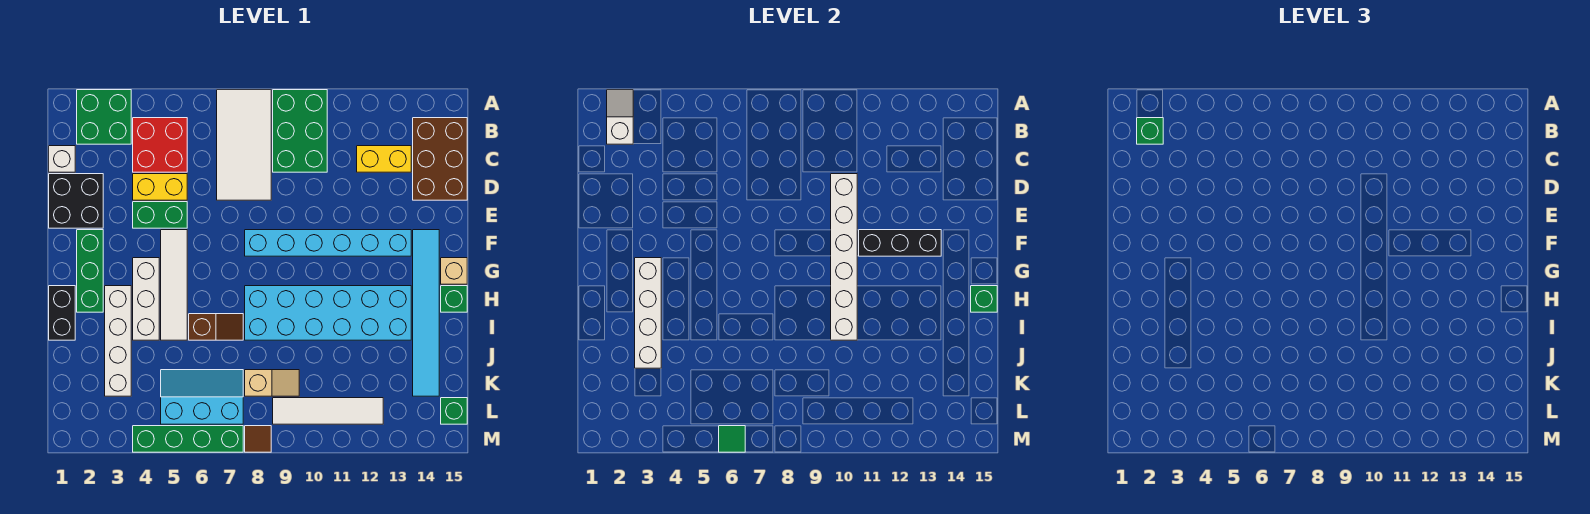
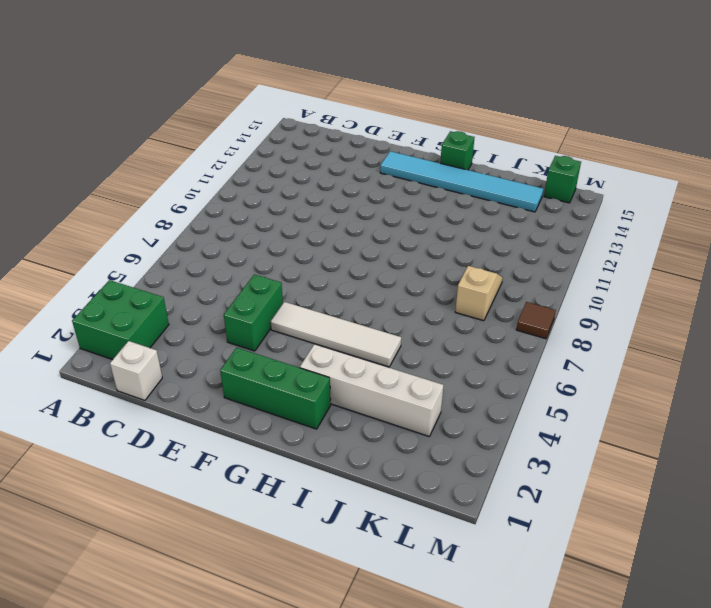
none -> white tile A7:D8 level 1
none -> green brick A9:C10 level 1
none -> red brick B4:C5 level 1
none -> brown brick B14:D15 level 1

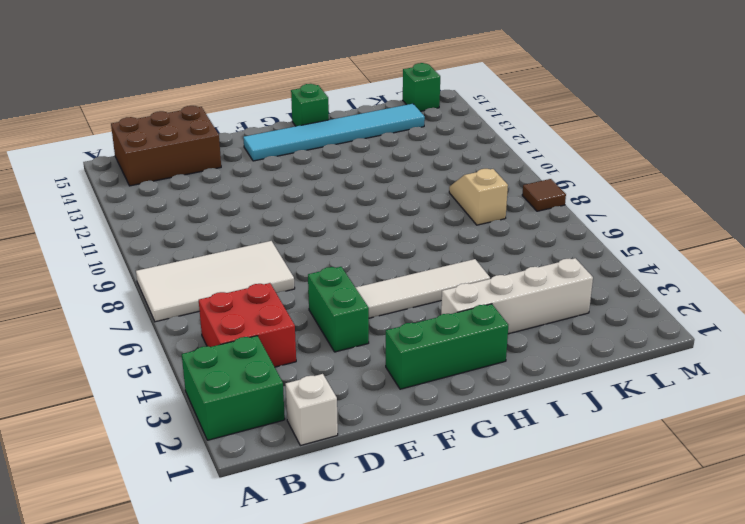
none -> green brick A9:C10 level 1
none -> yellow brick C12:C13 level 1
none -> black brick D1:E2 level 1
none -> yellow brick D4:D5 level 1

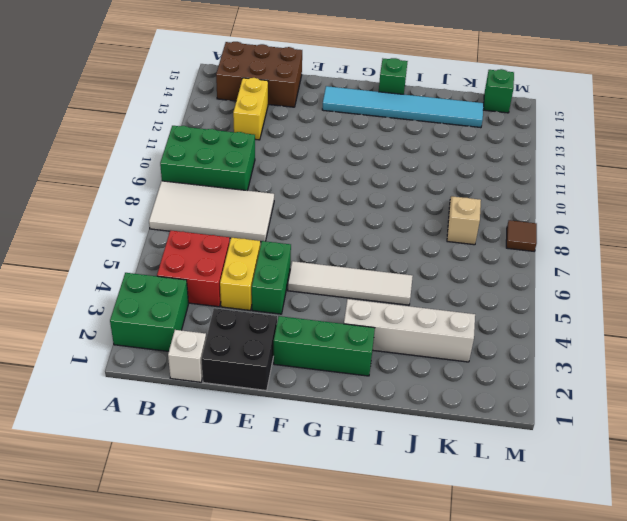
none -> cyan brick F8:F13 level 1
none -> white brick G4:I4 level 1
none -> tan brick G15 level 1
none -> black brick H1:I1 level 1

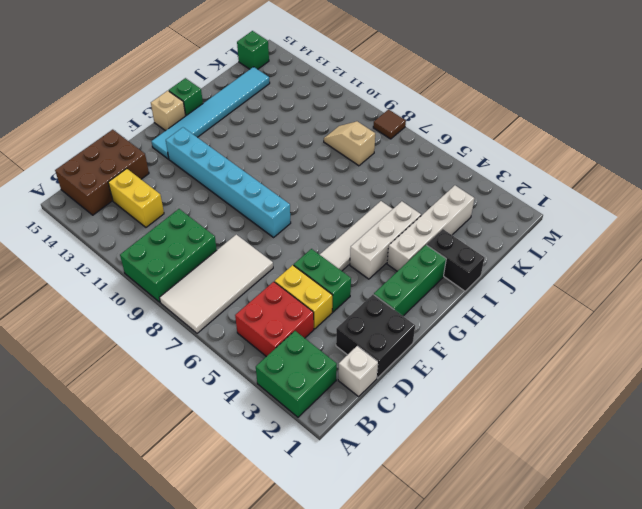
black brick I1:I2 level 1 -> black brick H1:I1 level 1
none -> cyan brick H8:I13 level 1
none -> brown slope I6:I7 level 1 top 6
none -> cyan slope K5:L7 level 1 top L
none -> white tile L9:L12 level 1

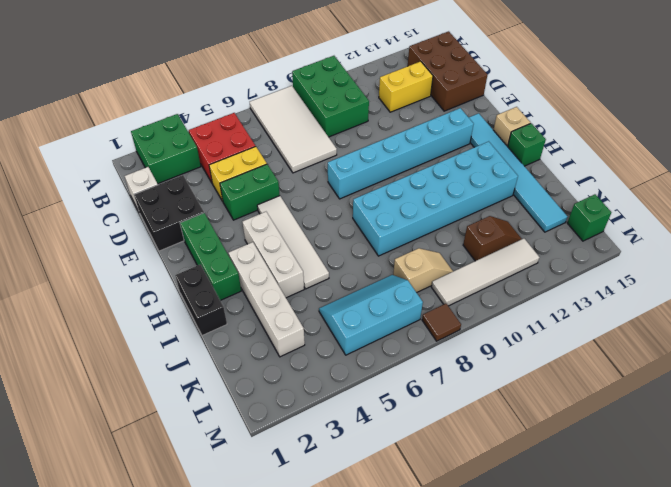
brown slope K11:K12 level 1 top 11 -> brown slope I6:I7 level 1 top 6
none -> green brick M4:M7 level 1
none -> white slope A2:B2 level 2 top B
none -> white brick D10:I10 level 2
none -> black brick F11:F13 level 2

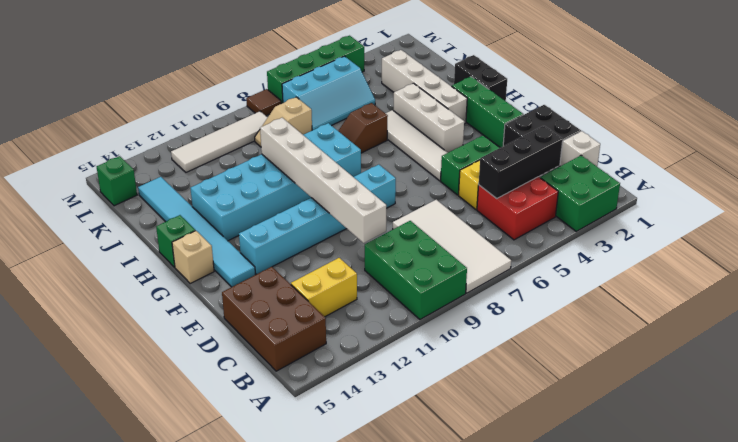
black brick C3:C5 level 2 -> black brick F11:F13 level 2
none -> white slope A2:B2 level 2 top B
none -> white brick G3:J3 level 2
none -> green brick H15 level 2
none -> green tile M6 level 2

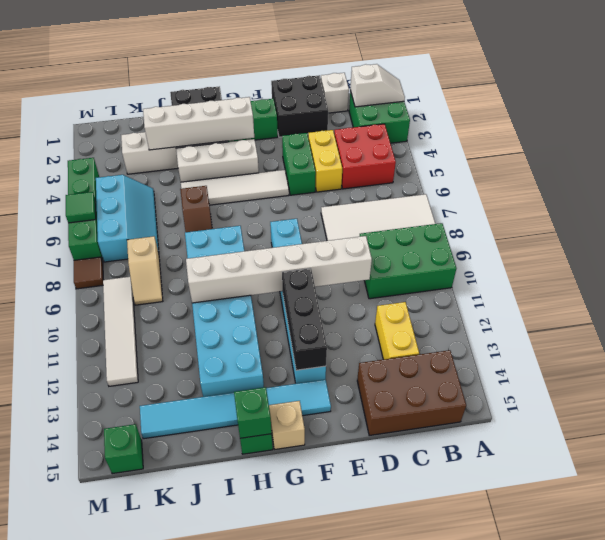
none -> green brick B2 level 3

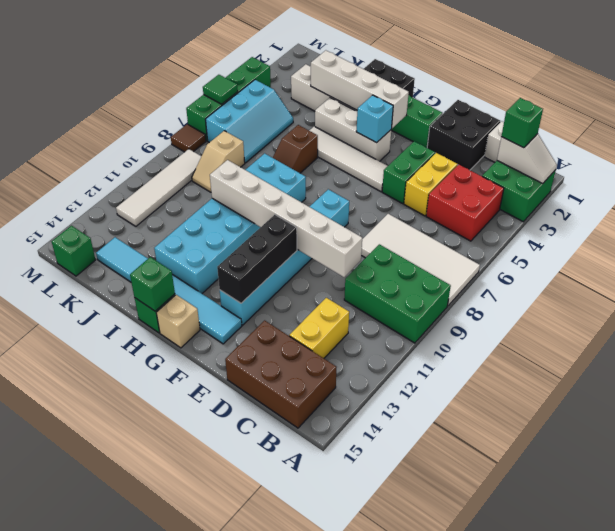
cyan brick G4 level 2 -> none

